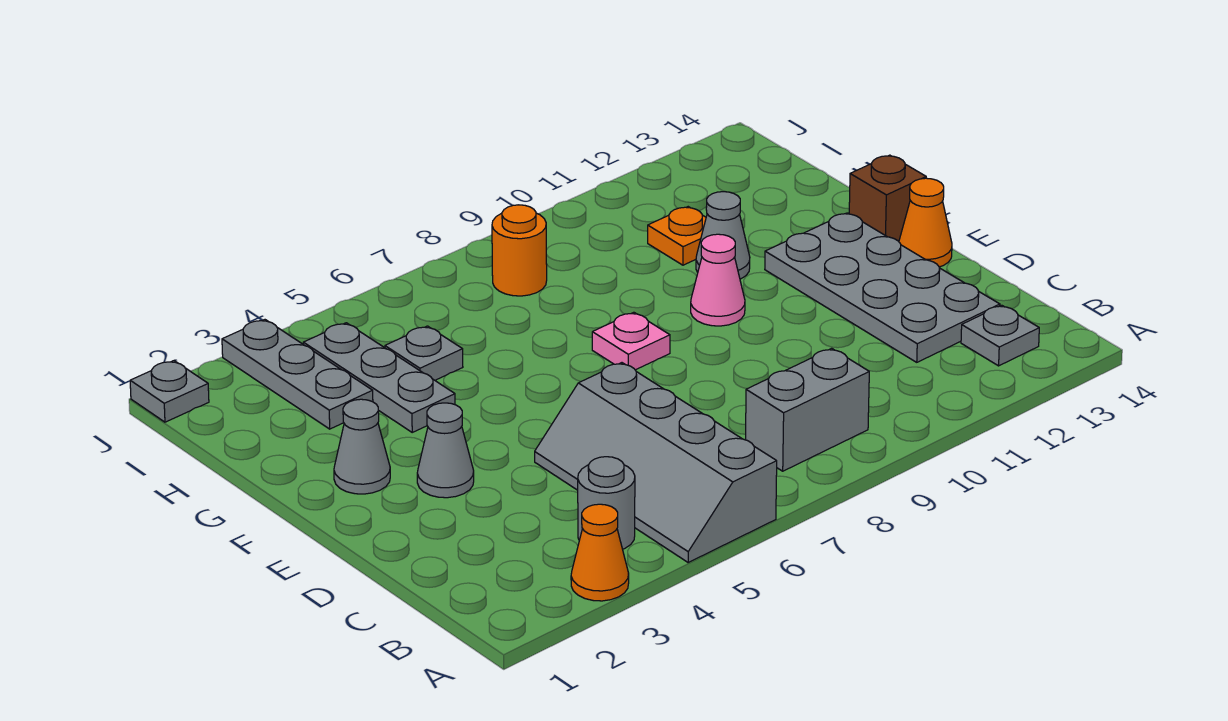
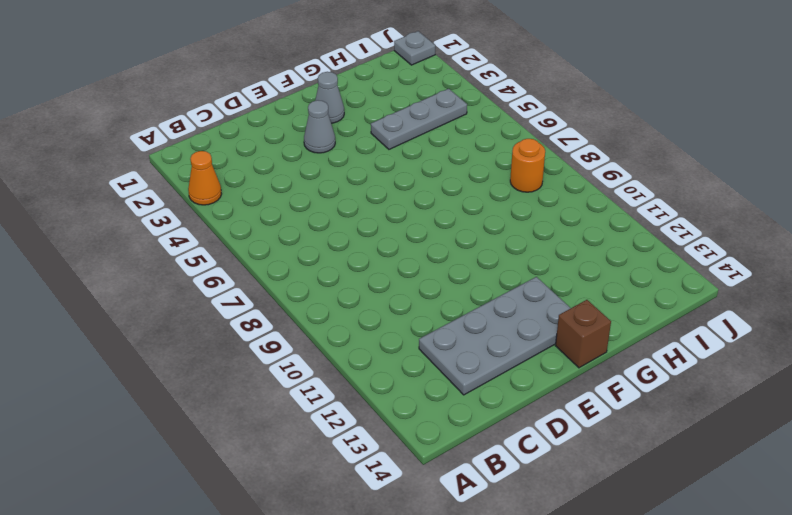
none -> grey slope A5:D6 level 1 top 6
none -> grey round brick B4 level 1
none -> grey brick B8:B9 level 1

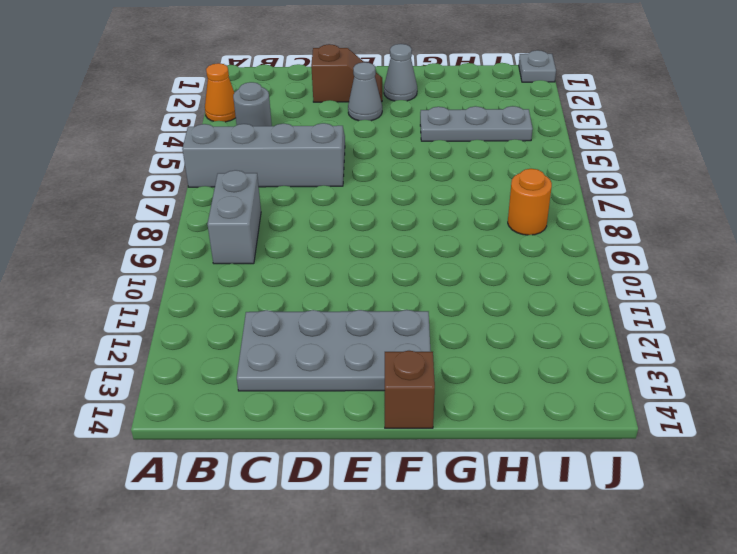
brown slope D2:E2 level 1 top D -> none
none -> grey plate B13 level 1
none -> orange cone E14 level 1
none -> pink plate F8 level 1

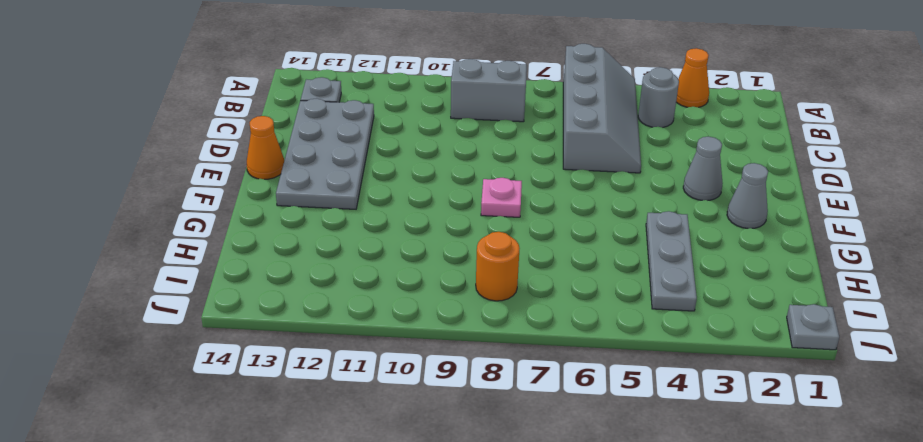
none -> pink cone F10 level 1
none -> brown brick F14 level 1
none -> grey cone G11 level 1

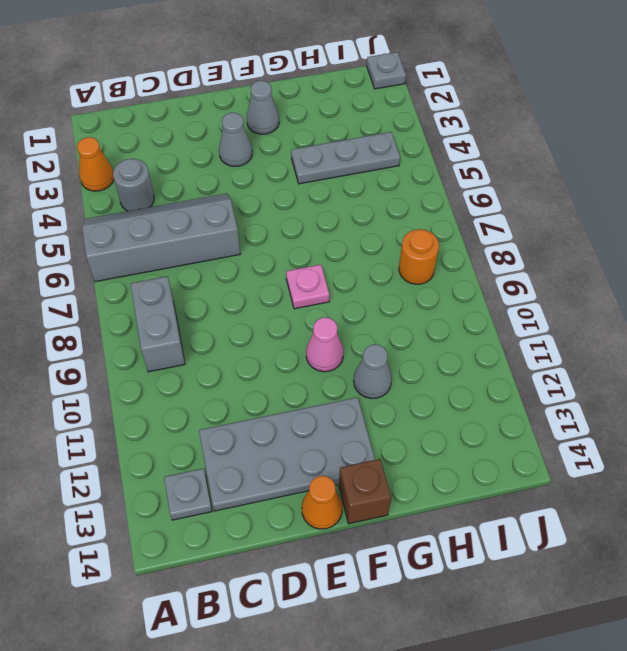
none -> grey plate H3:J3 level 1
none -> grey plate H5 level 1
none -> orange plate H11 level 1

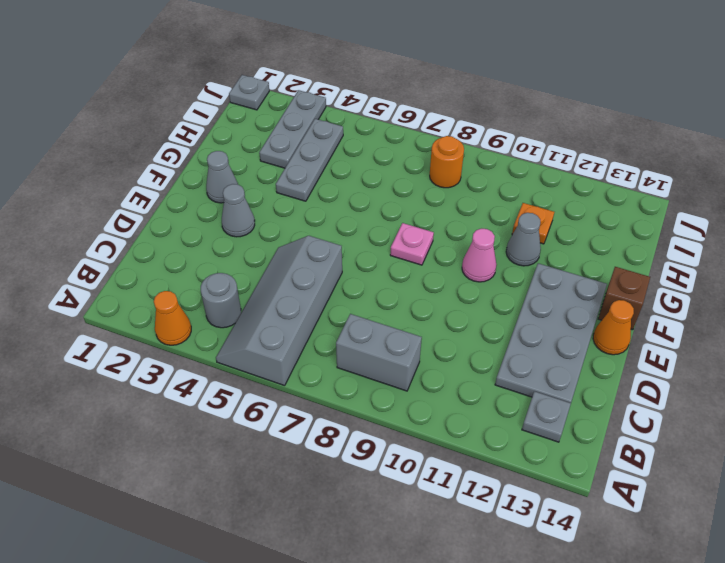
none -> grey plate H5 level 1

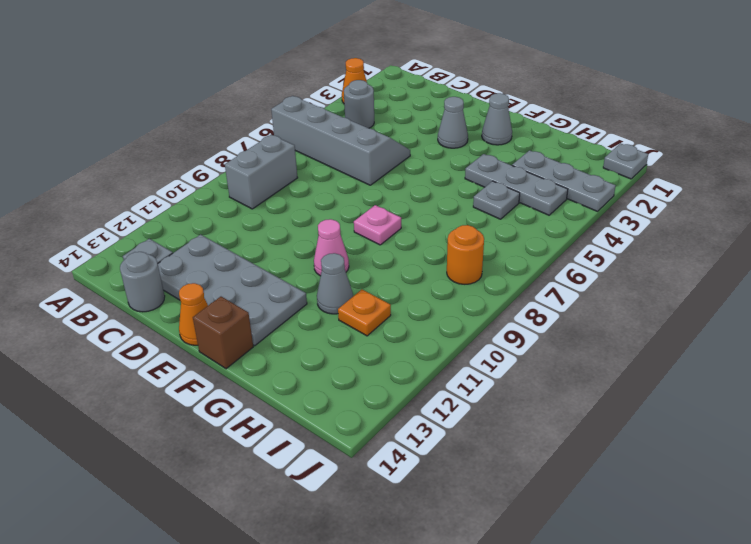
grey round brick C14 level 1 -> none

